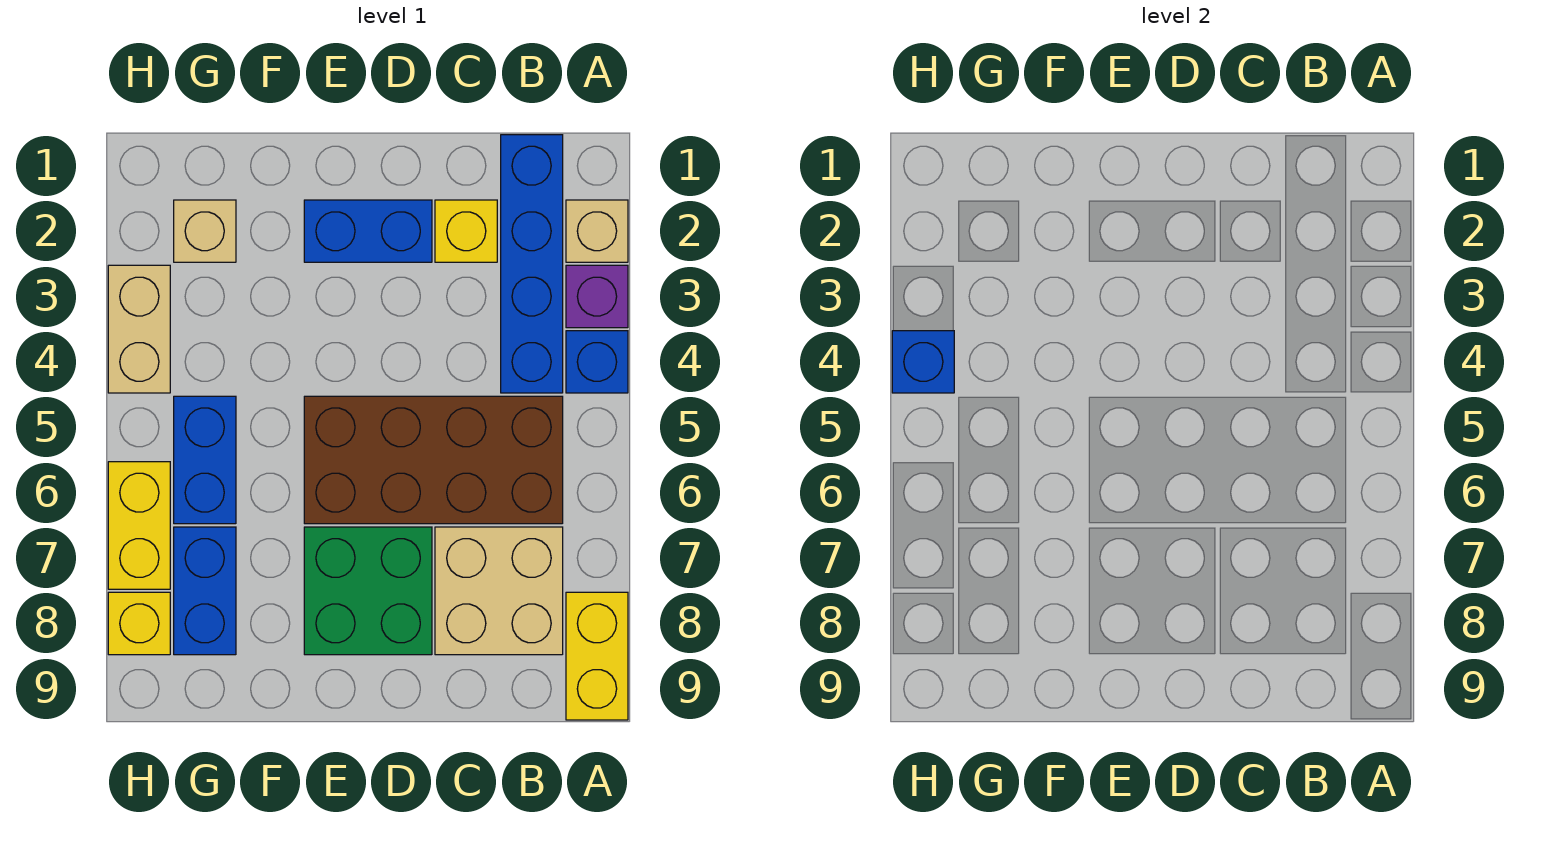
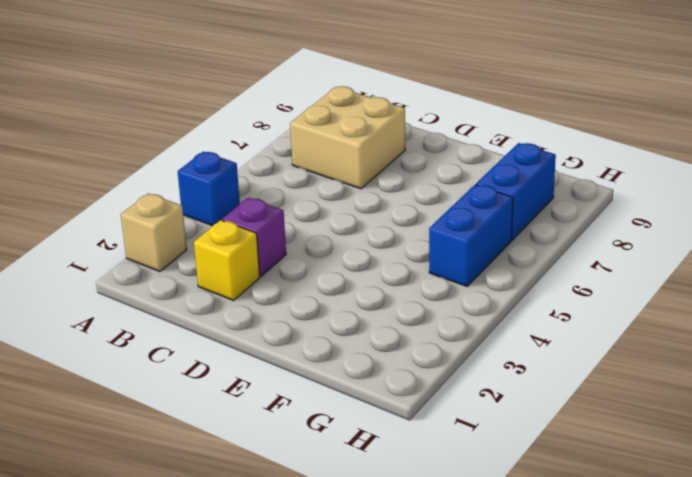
purple brick C3 level 1 -> purple brick A3 level 1
none -> yellow brick A8:A9 level 1
none -> blue brick B1:B4 level 1
none -> brown brick B5:E6 level 1

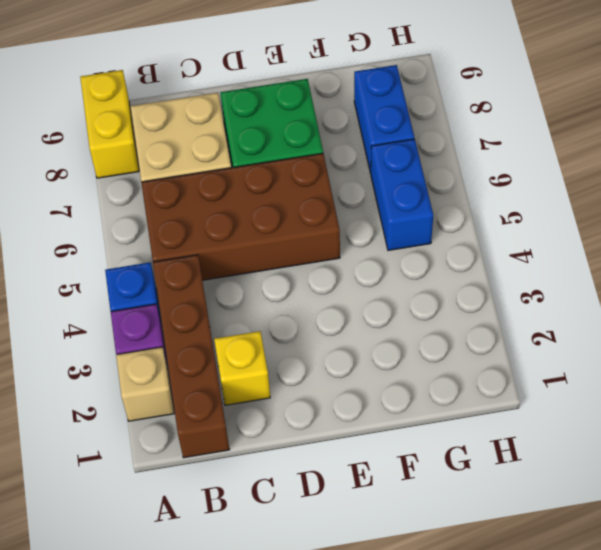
brown brick B1:B4 level 1 -> blue brick B1:B4 level 1
none -> blue brick D2:E2 level 1
none -> tan brick G2 level 1
none -> tan brick H3:H4 level 1

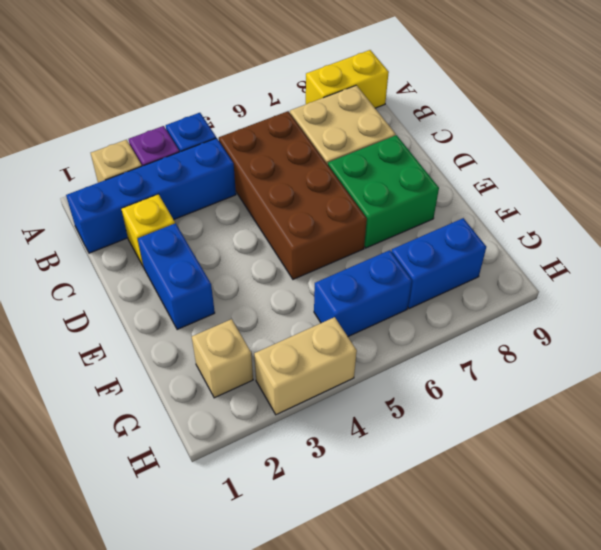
none -> yellow brick H6:H7 level 1
none -> yellow brick H8 level 1
none -> blue brick H4 level 2

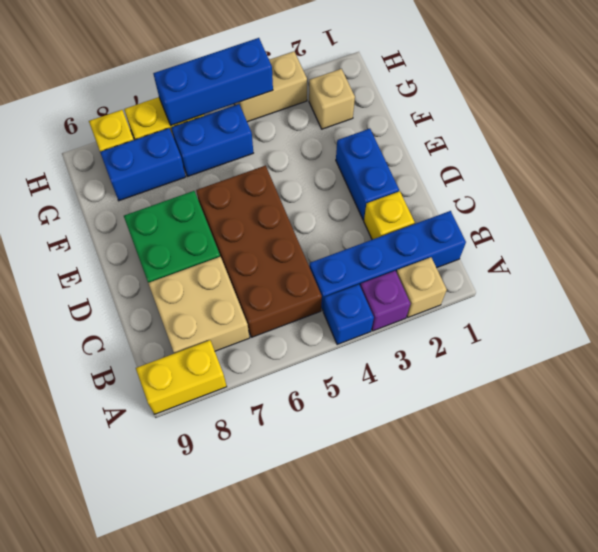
blue brick H4:H6 level 2 -> blue brick H4 level 2

